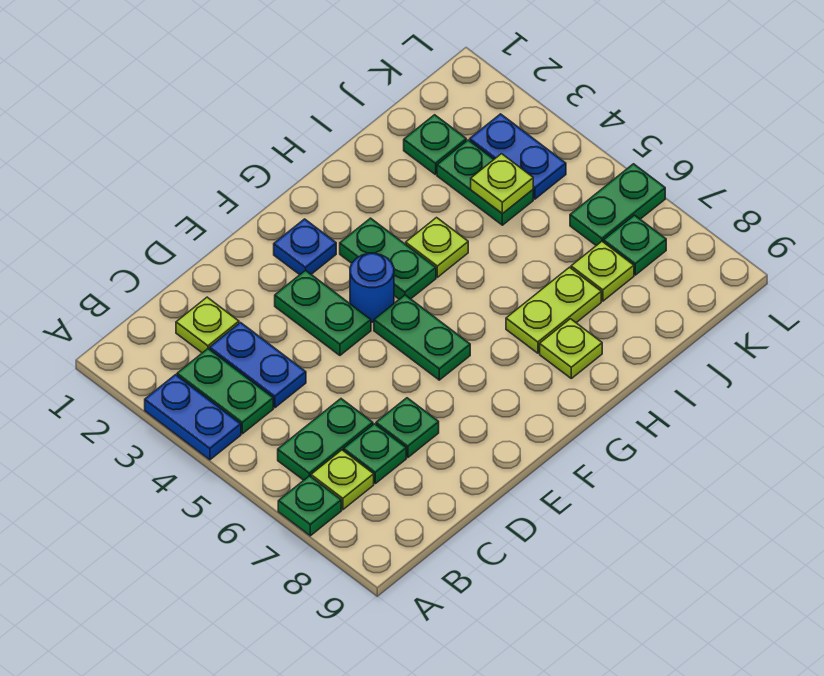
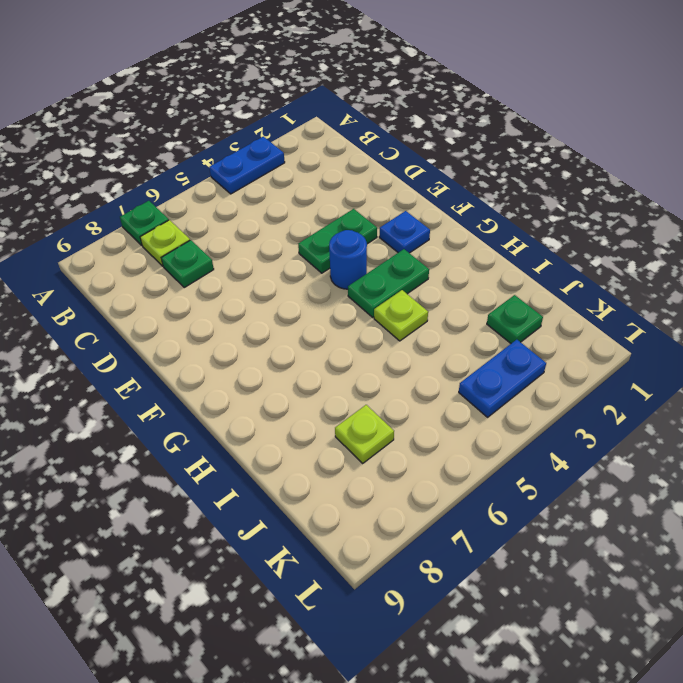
none -> green plate B3:B4 level 1
none -> green plate B6:C6 level 1
none -> lime plate C2 level 1

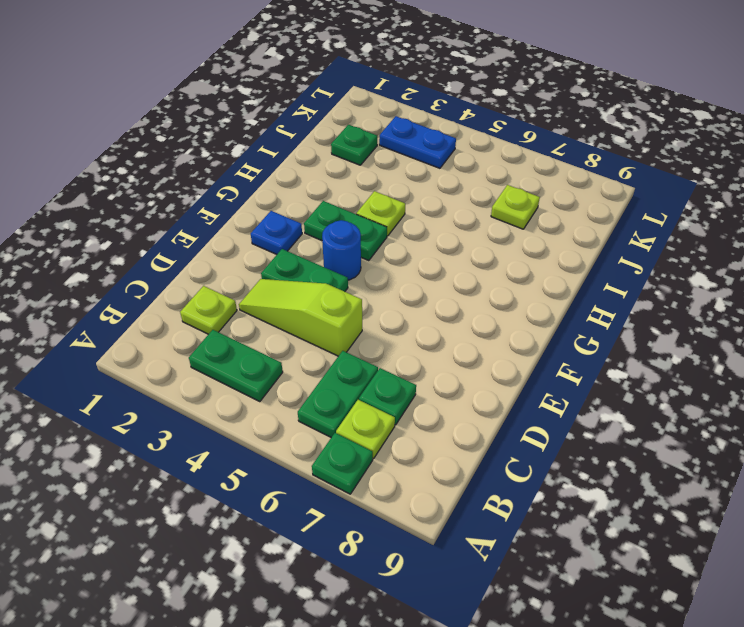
lime slope D3:D5 level 1 top 5 -> none
none -> blue plate A3:A4 level 1
none -> blue plate C3:C4 level 1
none -> green plate D7 level 1

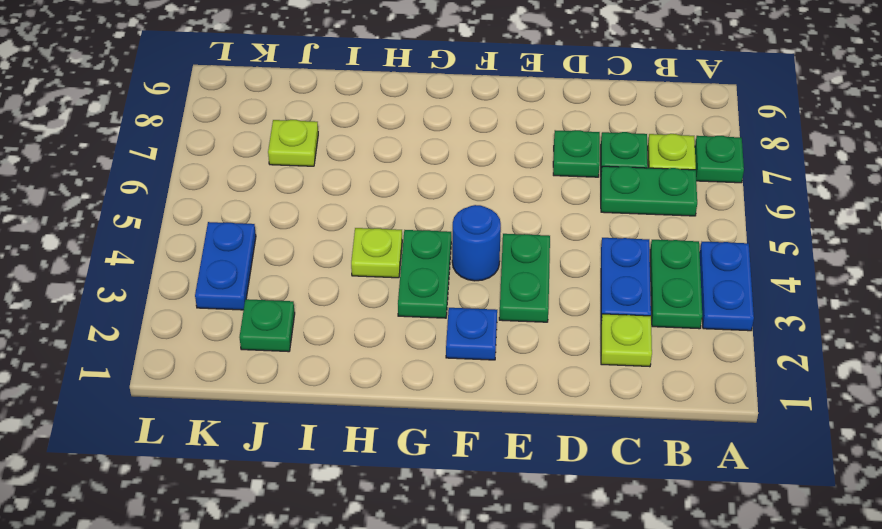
none -> green plate F5:F6 level 1
none -> lime plate H7:I7 level 1
none -> lime plate H8 level 1

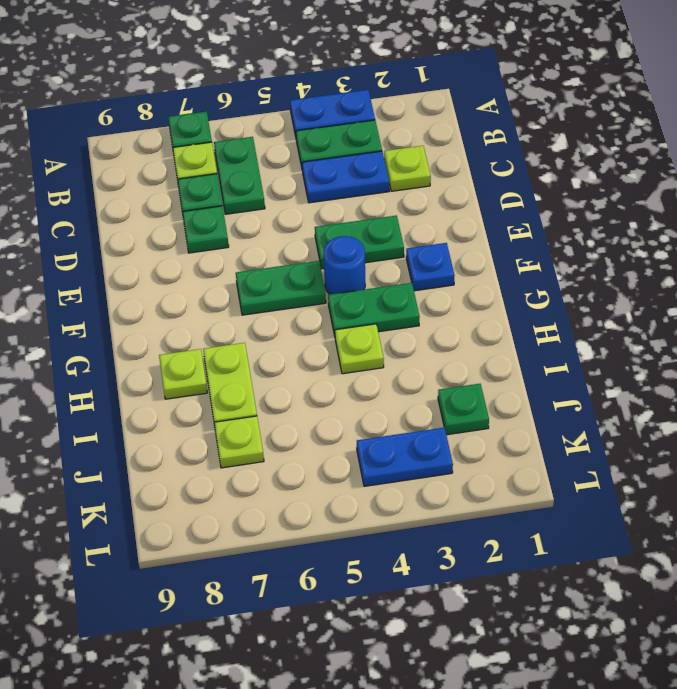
none -> green plate J3:J4 level 1
none -> green plate K6:L6 level 1
none -> green plate K7 level 1

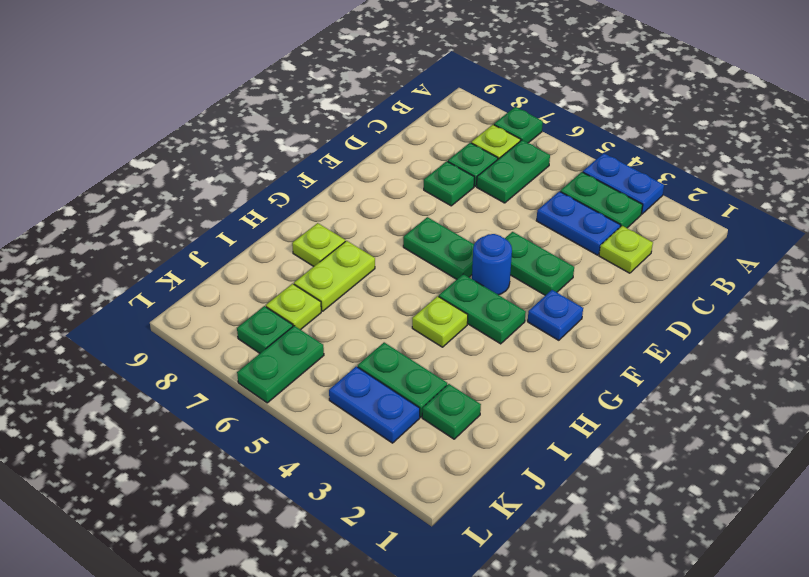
none -> lime plate J4 level 2

